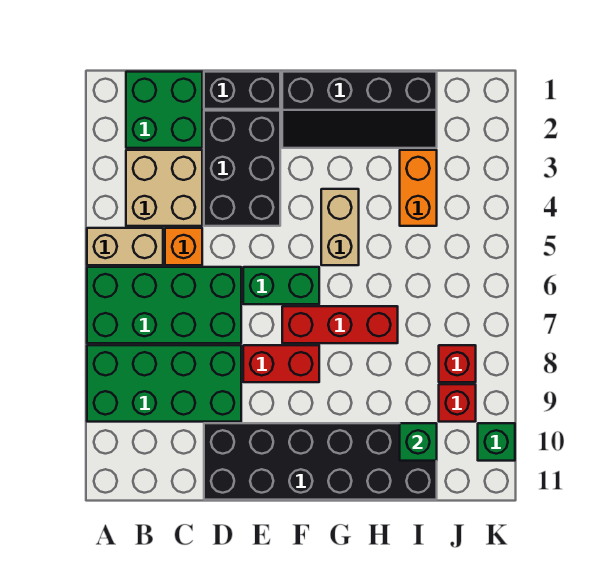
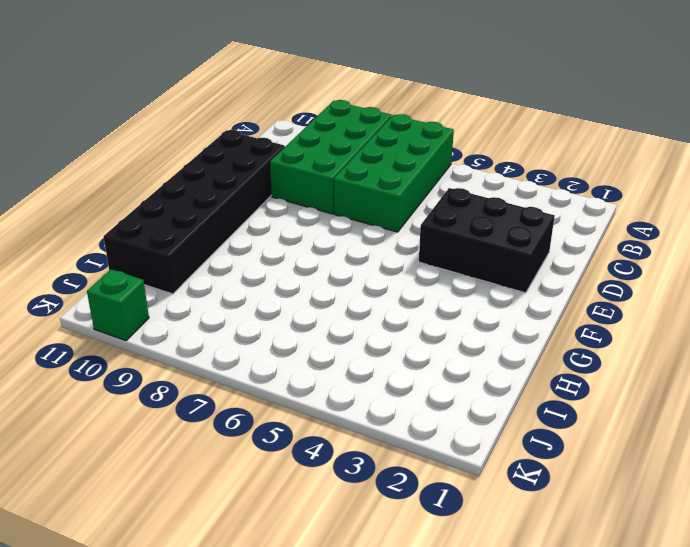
none -> tan brick A5:B5 level 1
none -> green brick B1:C2 level 1
none -> tan brick B3:C4 level 1

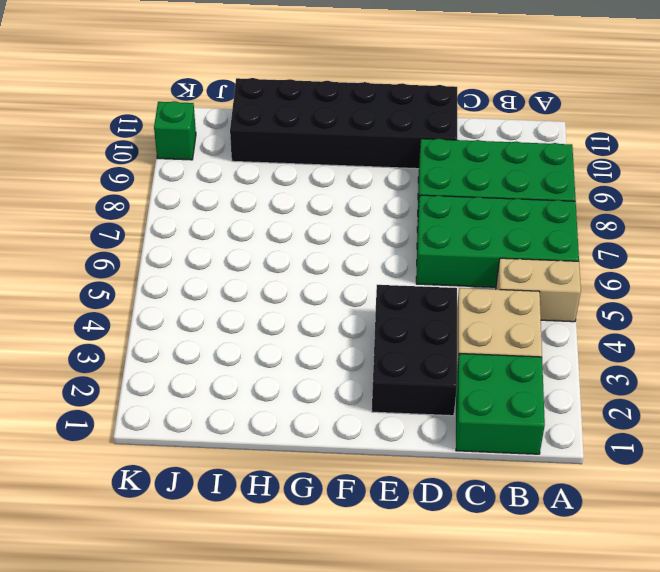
none -> orange brick C5 level 1
none -> black brick D1:E1 level 1
none -> green brick E6:F6 level 1

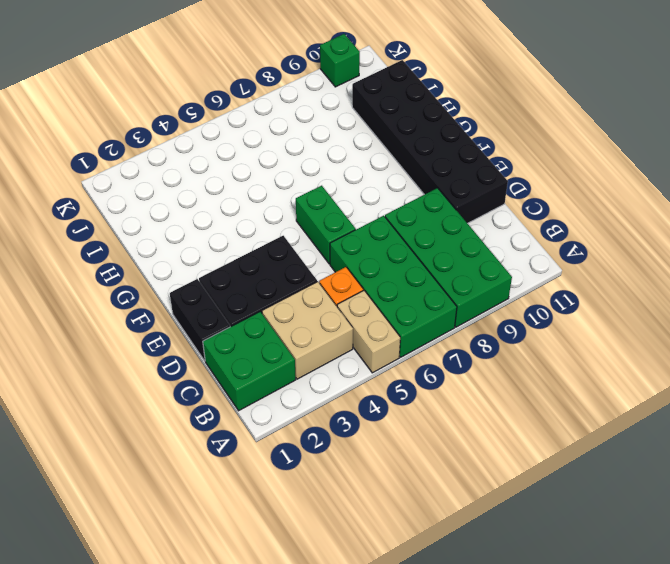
none -> red brick E8:F8 level 1
none -> black slope F1:I2 level 1 top 1
none -> red brick F7:H7 level 1

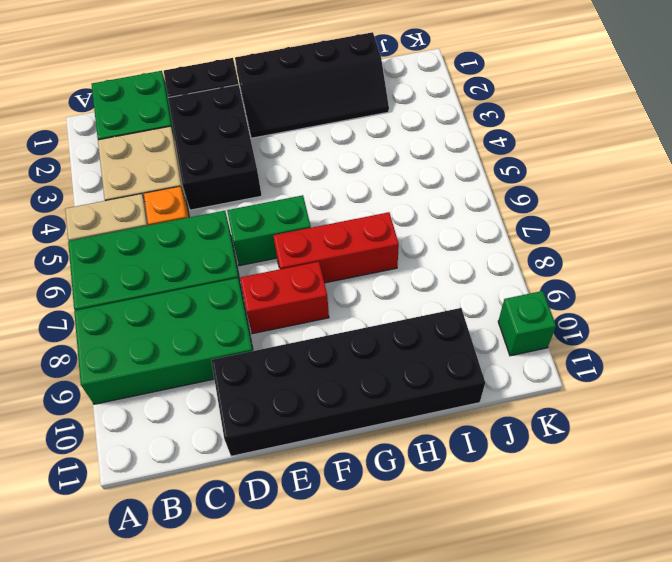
none -> tan brick G4:G5 level 1
none -> orange brick I3:I4 level 1
none -> red brick J8 level 1

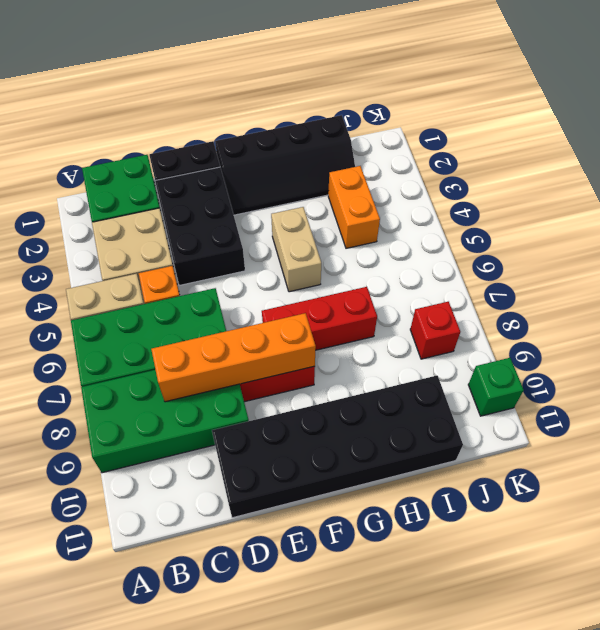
orange brick C8:F8 level 2 -> none
none -> green brick E6:F6 level 1
none -> red brick J9 level 1
none -> green brick I10 level 2

